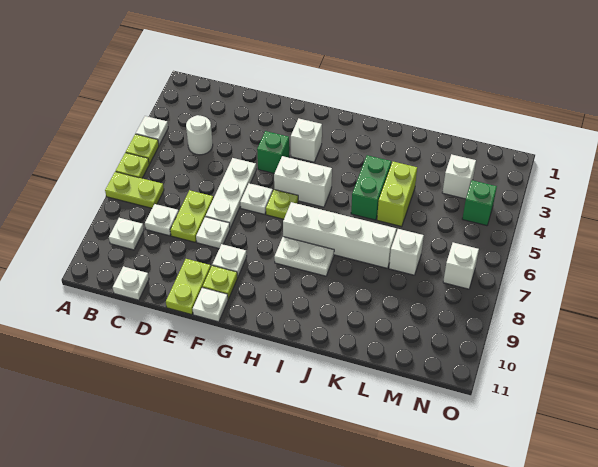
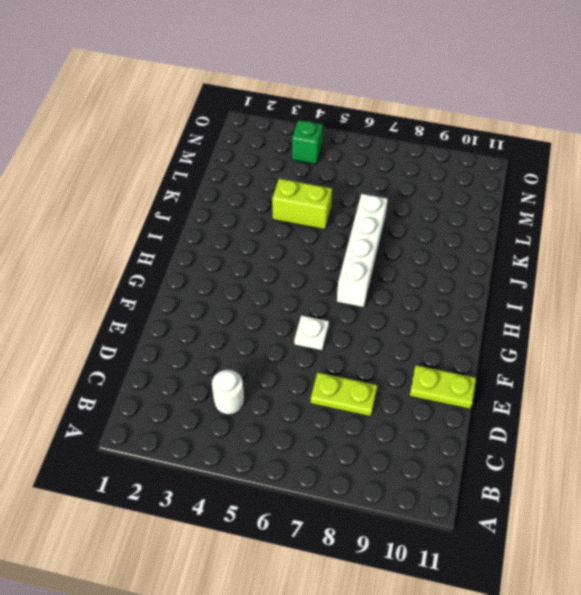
none -> white plate A4 level 1
none -> lime plate A5 level 1
none -> lime plate A6 level 1

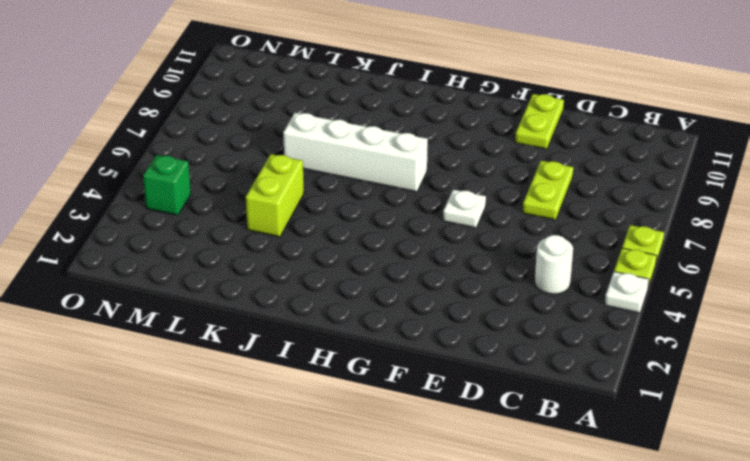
none -> lime plate A7:B7 level 1
none -> white plate B9 level 1
none -> white plate C8 level 1

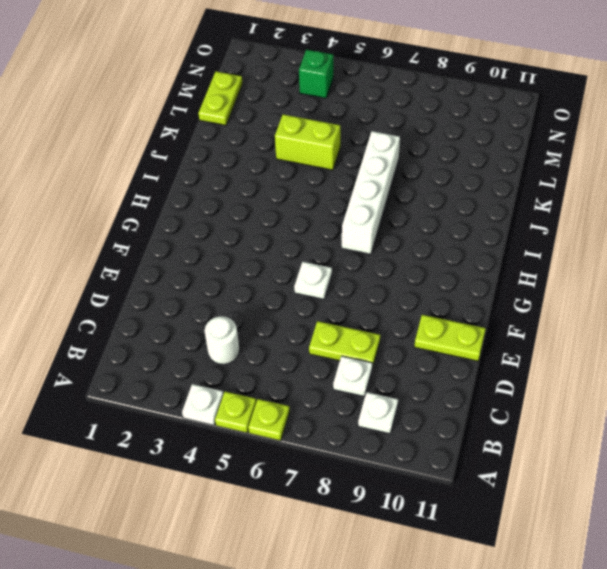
lime plate L1:M1 level 1 -> lime plate A7:B7 level 1
none -> white plate C11 level 1
none -> white plate E5:E7 level 1
none -> white plate E8 level 1

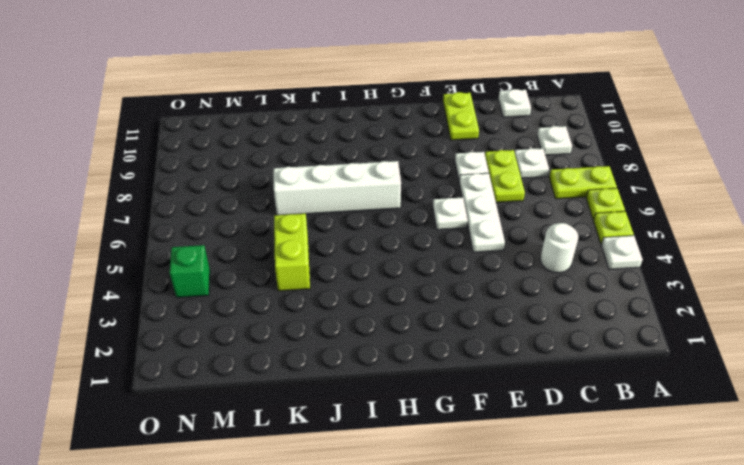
none -> green brick F4 level 1
none -> white plate F9 level 1
none -> lime plate F10 level 1

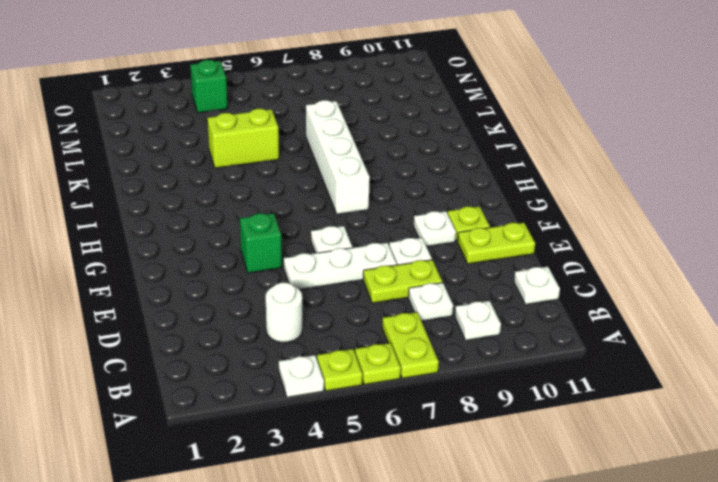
none -> white plate F11 level 1
none -> white brick G3 level 1
none -> white brick G5:H5 level 1

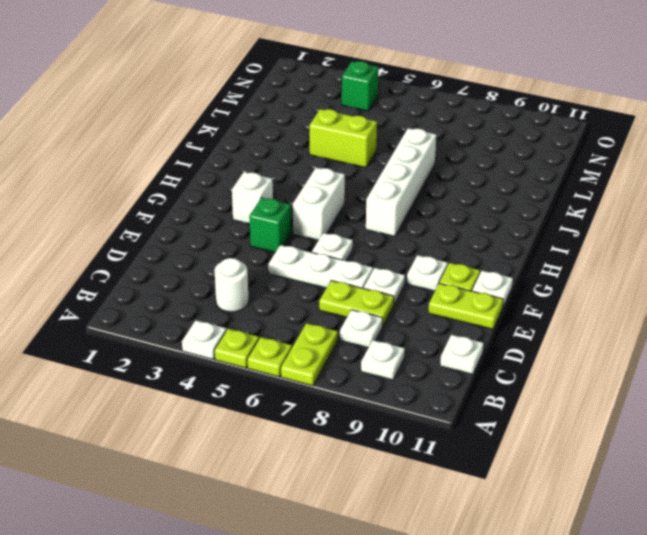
none -> lime plate G6 level 1
none -> white plate H8:I8 level 1
none -> green brick J4:J5 level 1

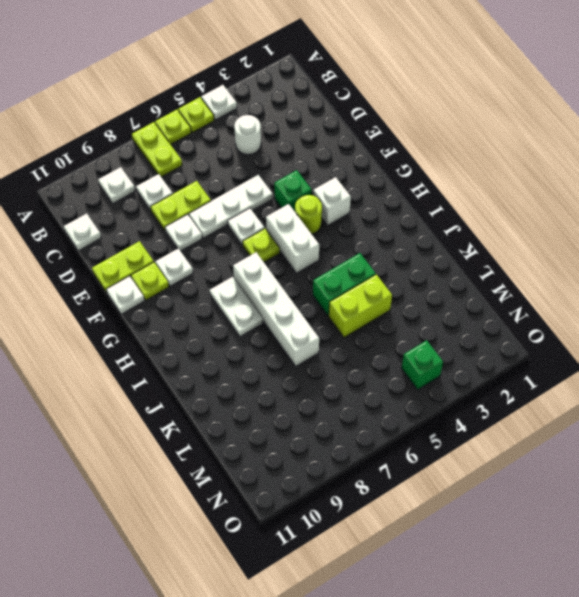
lime round brick G4 level 1 -> none
none -> white brick L7 level 1
none -> white brick M3 level 1
none -> white brick N7 level 1

